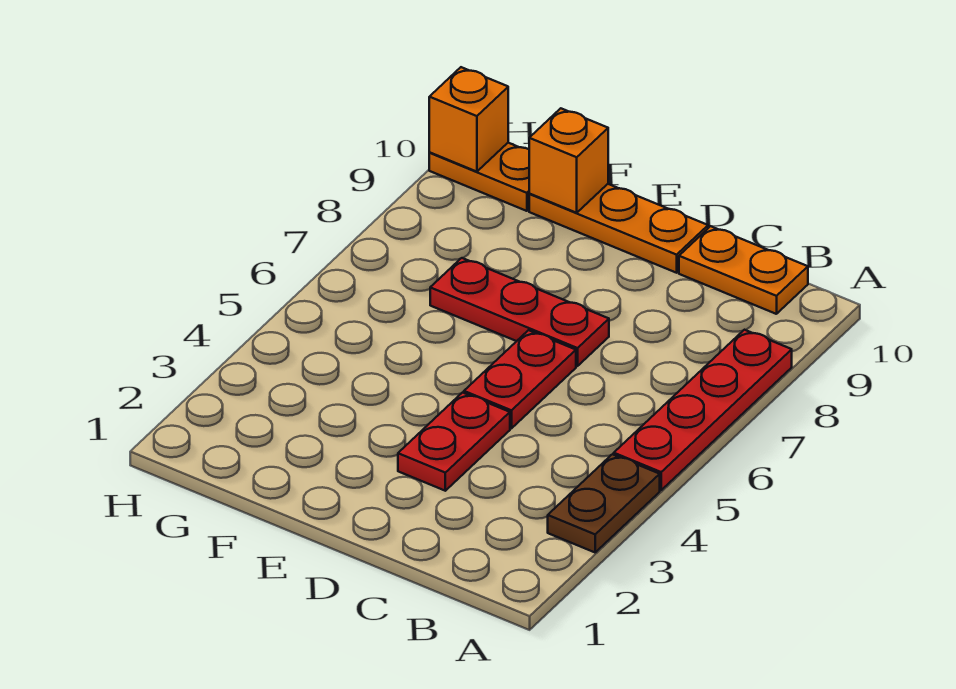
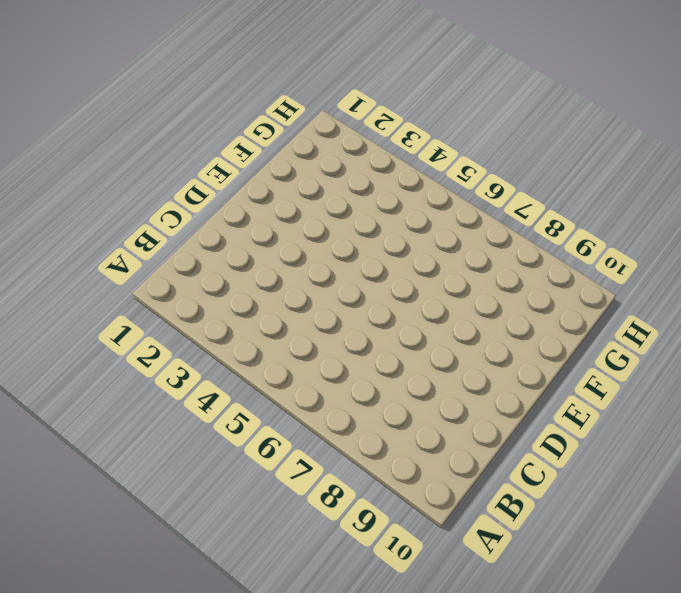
none -> brown plate A3:A4 level 1
none -> red plate A5:A8 level 1

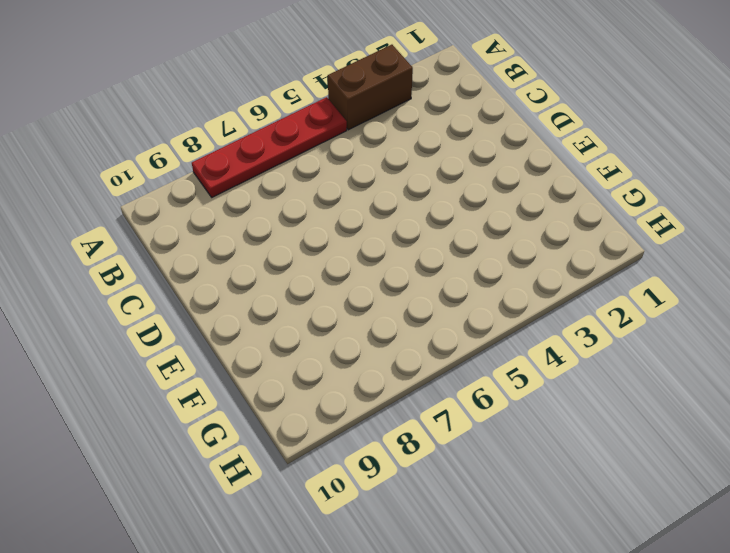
brown brick A3:A4 level 1 -> brown plate A3:A4 level 1
none -> orange plate B10:C10 level 1
none -> red plate D3:D4 level 1

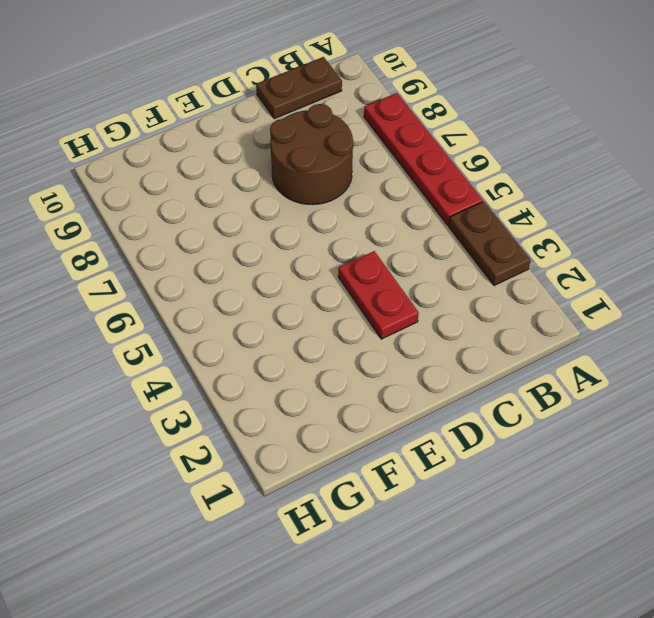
brown plate B10:C10 level 1 -> orange plate B10:C10 level 1
brown round brick C7:D8 level 1 -> red plate D7:F7 level 1
none -> red plate D5:D6 level 1
none -> orange plate D10:F10 level 1

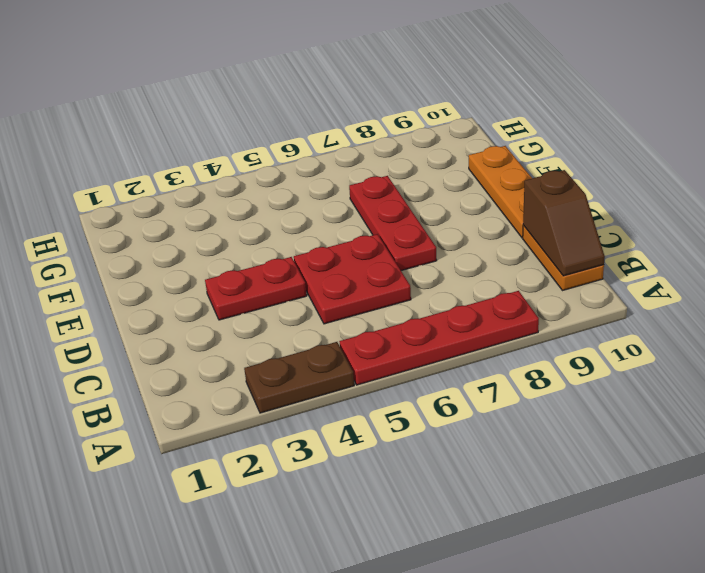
brown slope B10:C10 level 2 top C -> none
red plate C5:D6 level 1 -> red plate D5:D6 level 1
none -> orange plate G10:H10 level 1
none -> orange brick F10 level 2

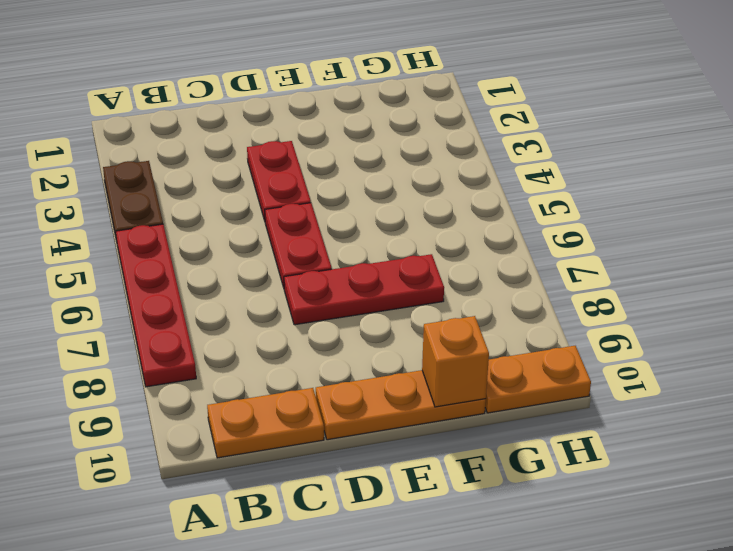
none -> orange brick H10 level 2

